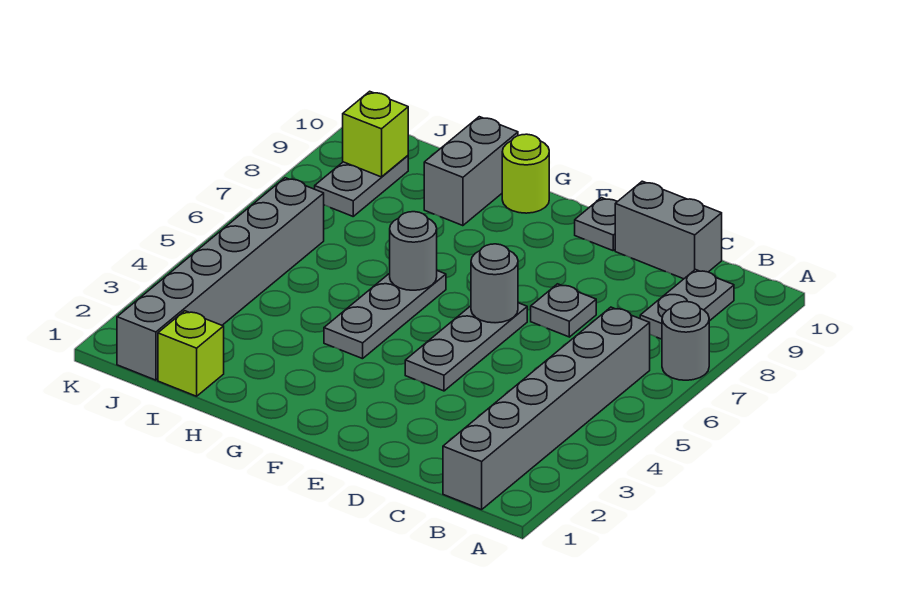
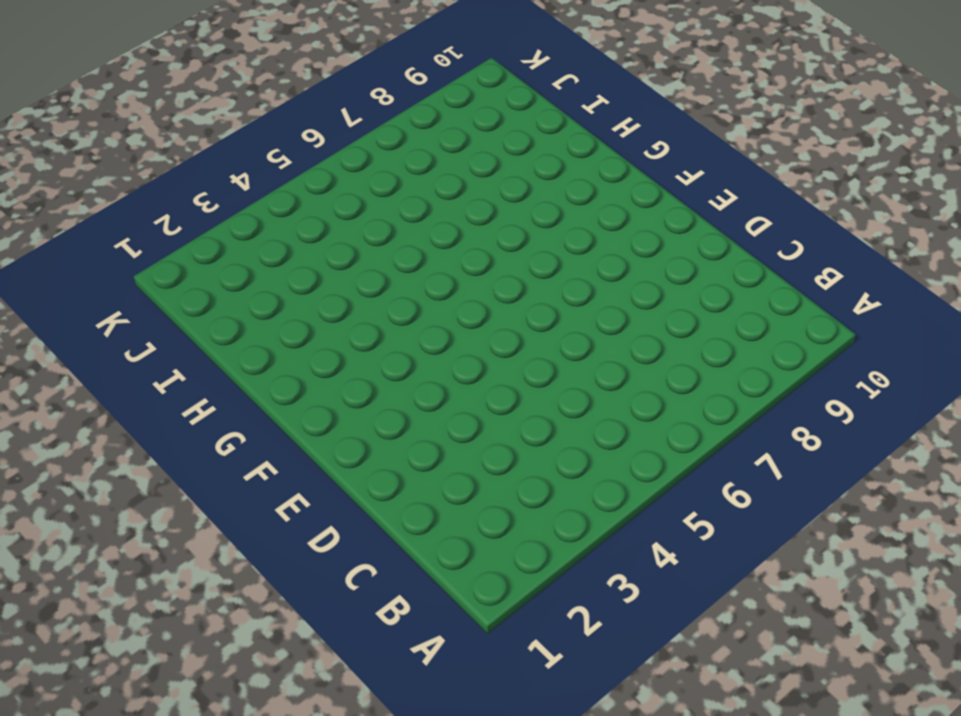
none -> grey round brick A7 level 1
none -> grey brick B1:B6 level 1
none -> grey plate B8:B9 level 1

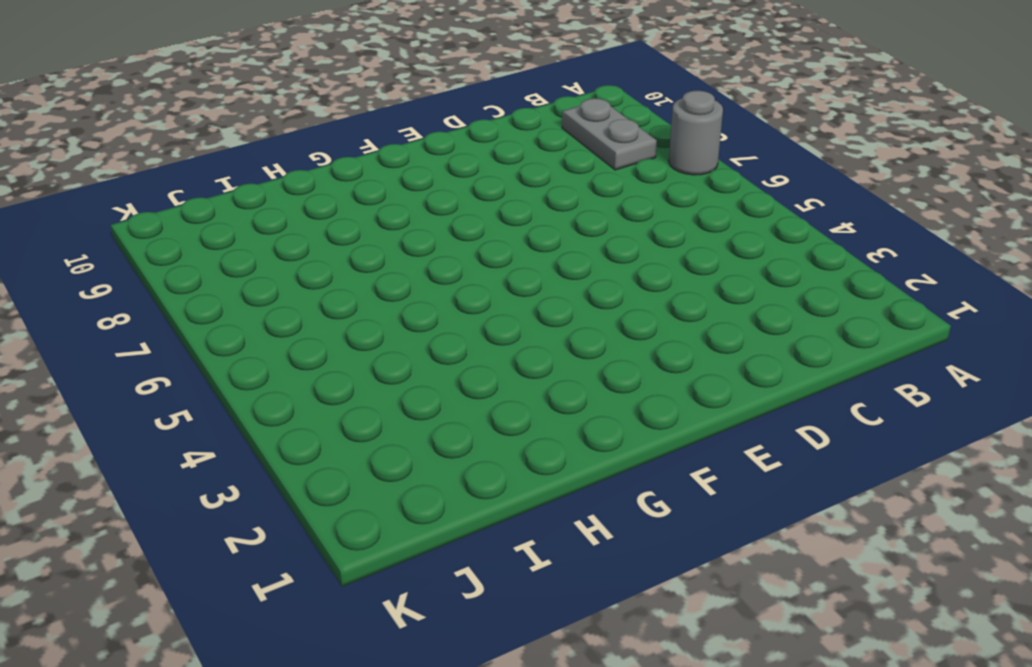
none -> grey brick B1:B6 level 1
none -> grey brick C10:D10 level 1
none -> grey plate D7 level 1

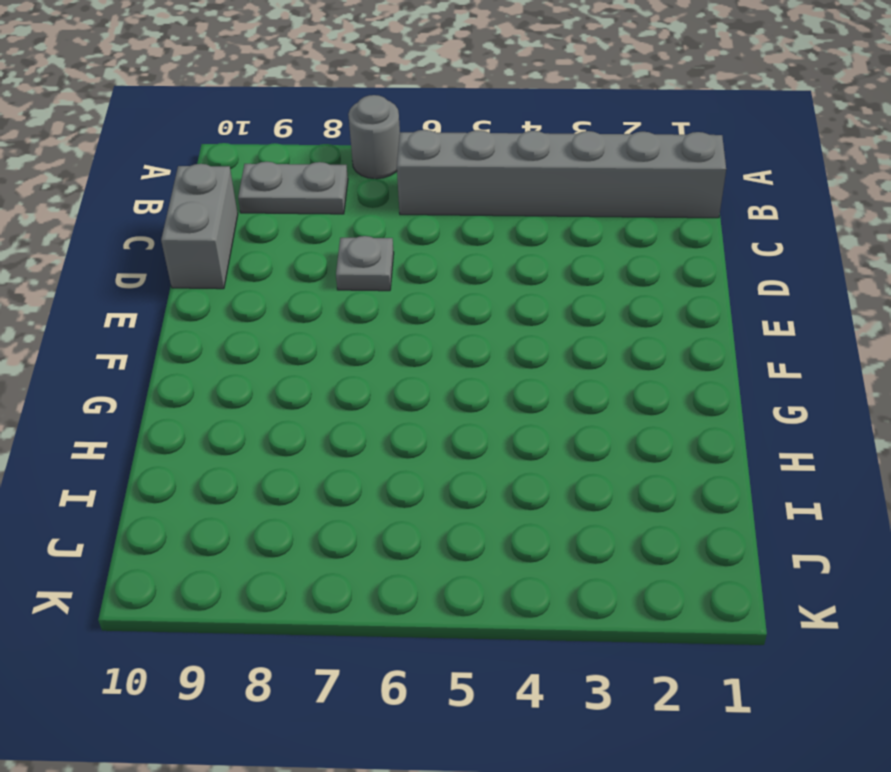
none -> grey plate E4:E6 level 1
none -> grey plate E10 level 1
none -> grey plate G4:G6 level 1

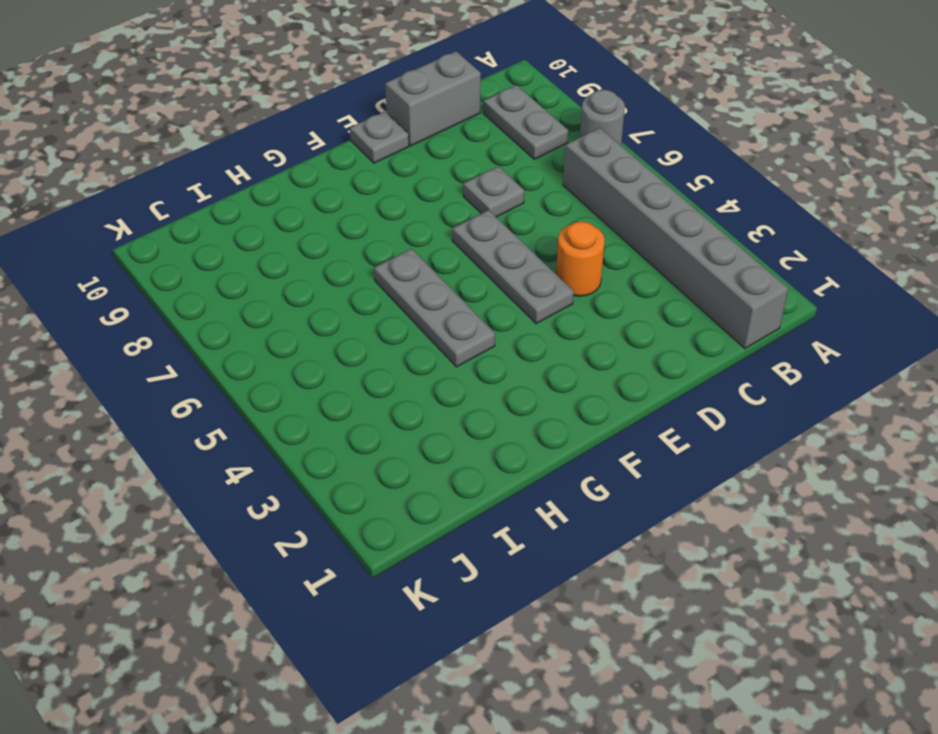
orange round brick D4 level 1 -> none
none -> lime round brick G10 level 1
none -> grey brick H9:H10 level 1
none -> lime brick I1 level 1

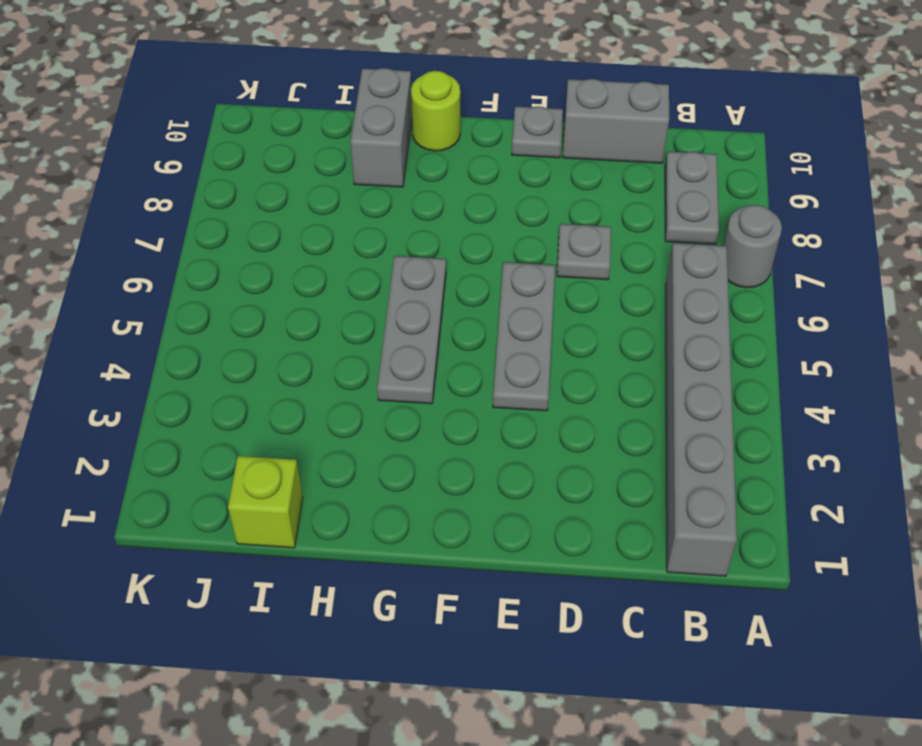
none -> grey brick J1:J6 level 1
none -> grey plate J8:J9 level 1
none -> grey round brick E6 level 2

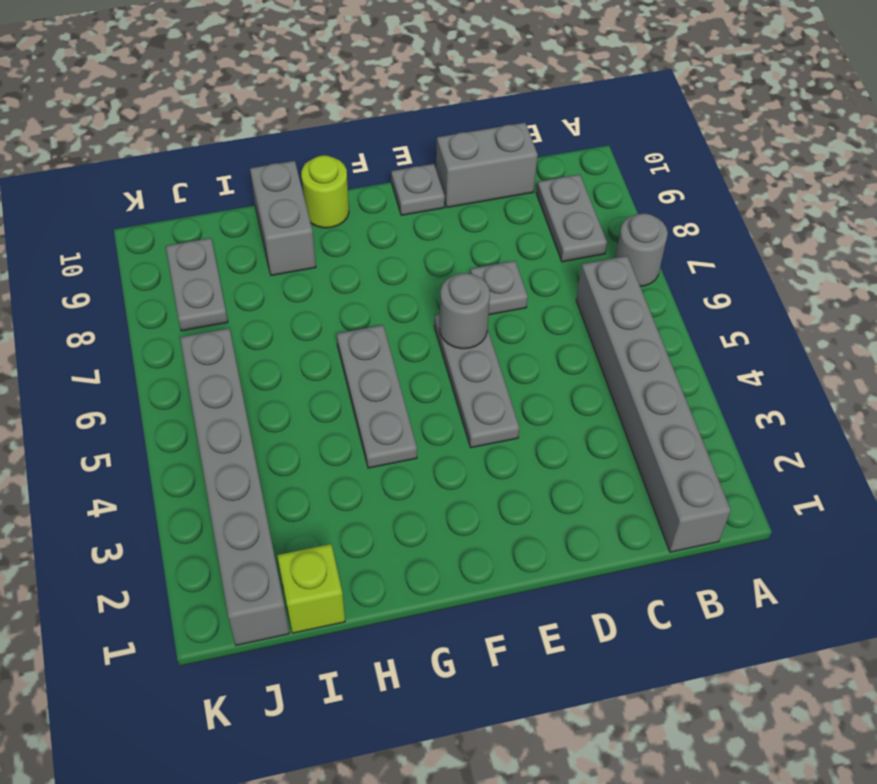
none -> grey round brick G6 level 2
none -> lime brick J9 level 2

